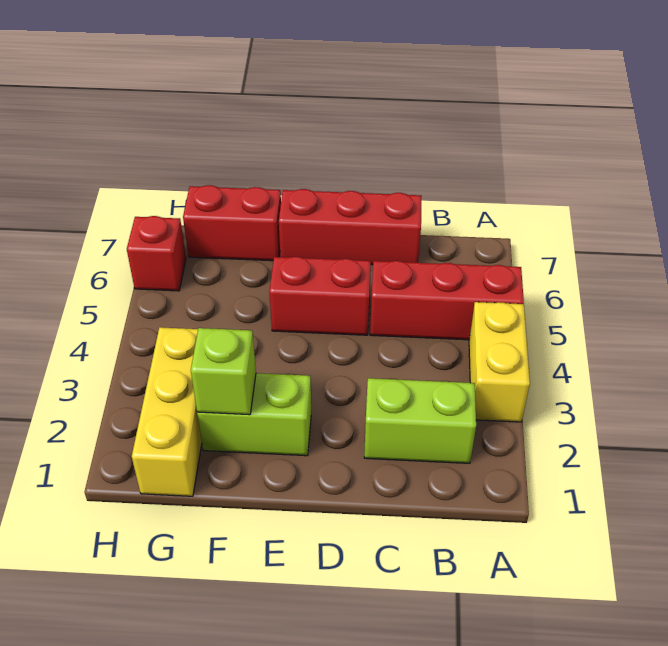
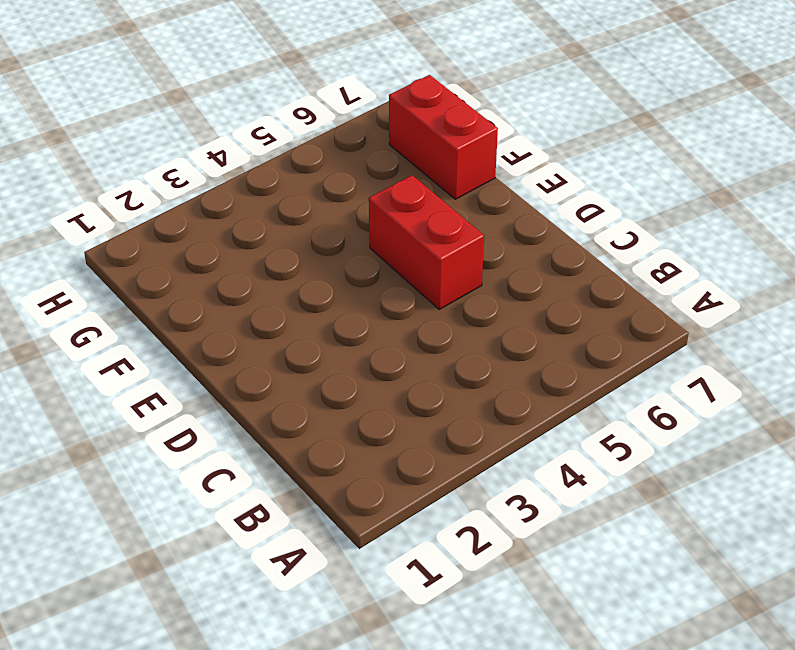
none -> yellow brick A3:A4 level 1
none -> red brick A5:C5 level 1

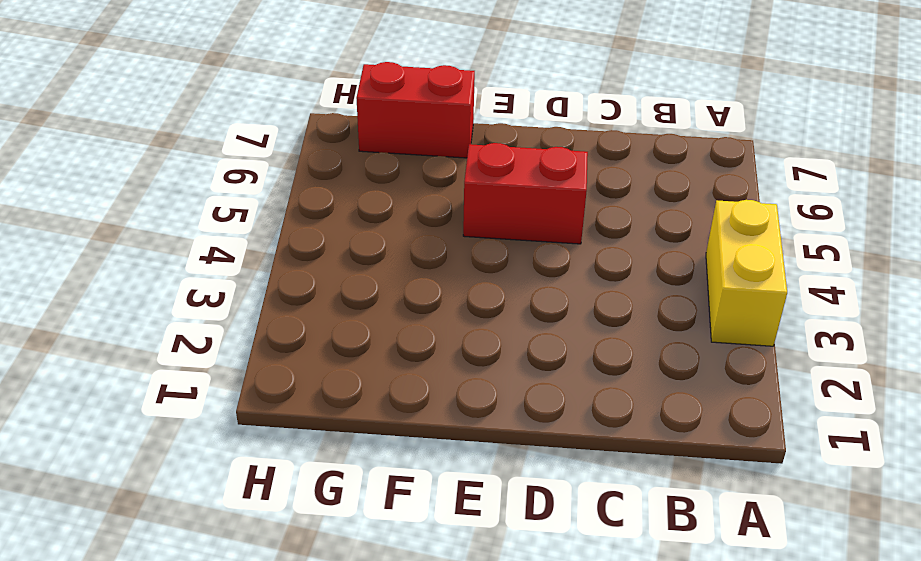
none -> red brick A5:C5 level 1
none -> lime brick B2:C2 level 1

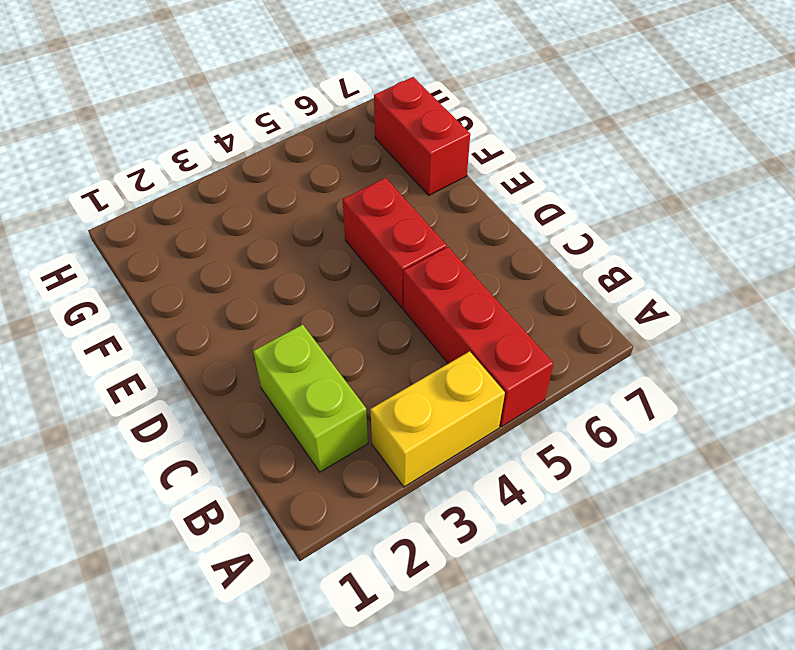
none -> red brick C7:E7 level 1
none -> lime brick E2:F2 level 1

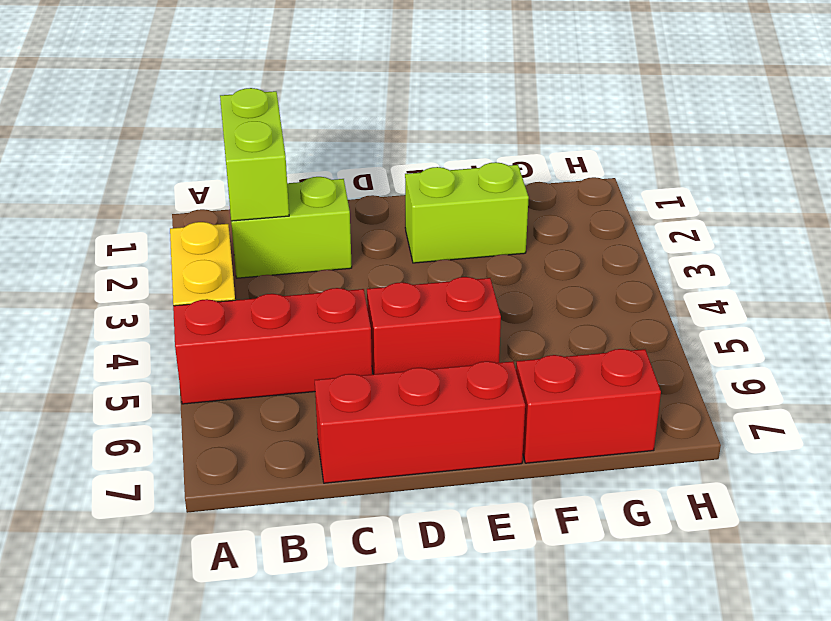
lime brick B1:B2 level 2 -> none
none -> yellow brick G1:G3 level 1
none -> red brick H6 level 1

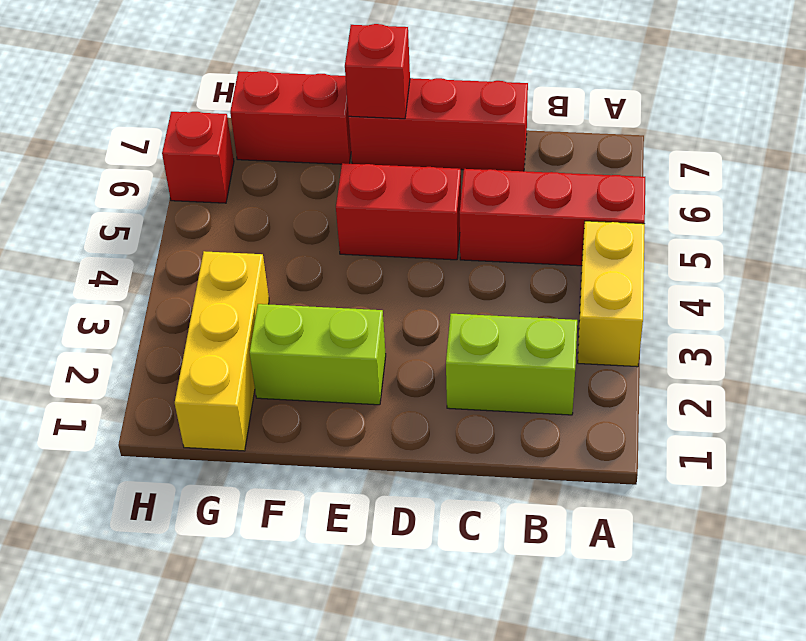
red brick E7 level 2 -> none
none -> lime brick F2 level 2

